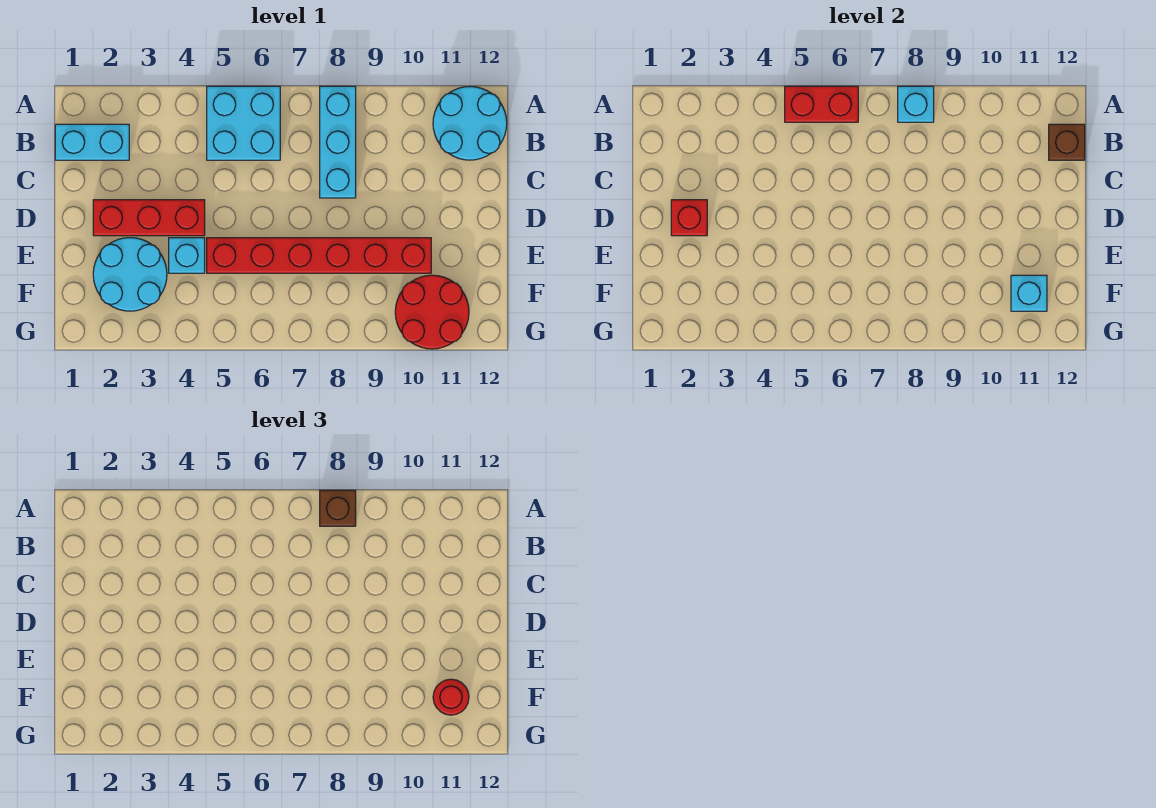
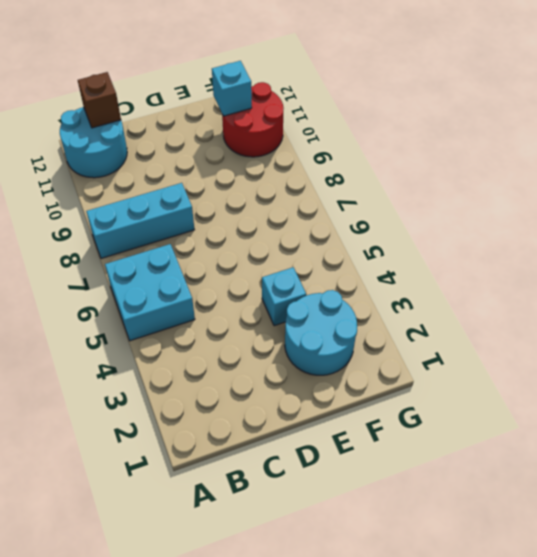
none -> cyan brick B1:B2 level 1
none -> red brick D2:D4 level 1
none -> red brick E5:E10 level 1

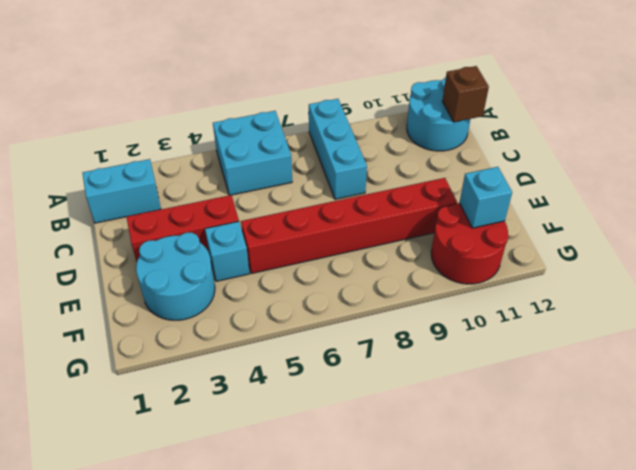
none -> red brick A5:A6 level 2
none -> cyan brick A8 level 2
none -> red brick D2 level 2

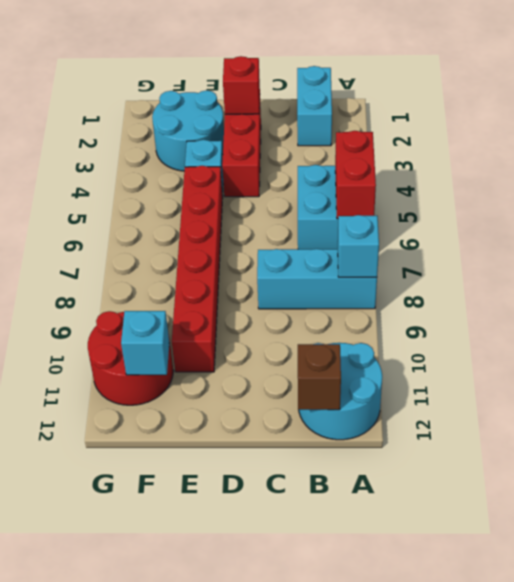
none -> brown brick A8 level 3
none -> red round brick F11 level 3

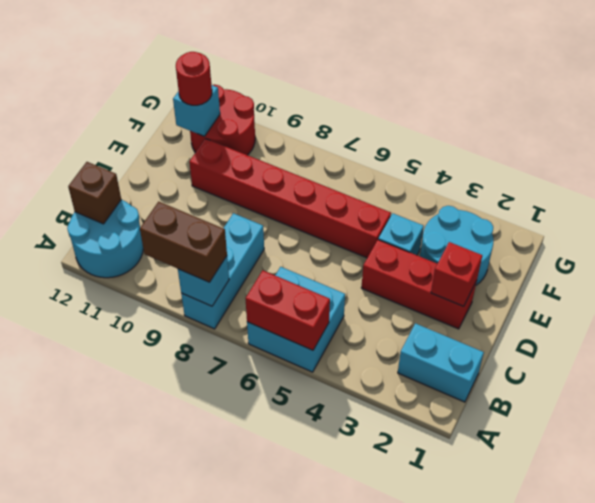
brown brick A8:A9 level 3 -> brown brick A8 level 3

